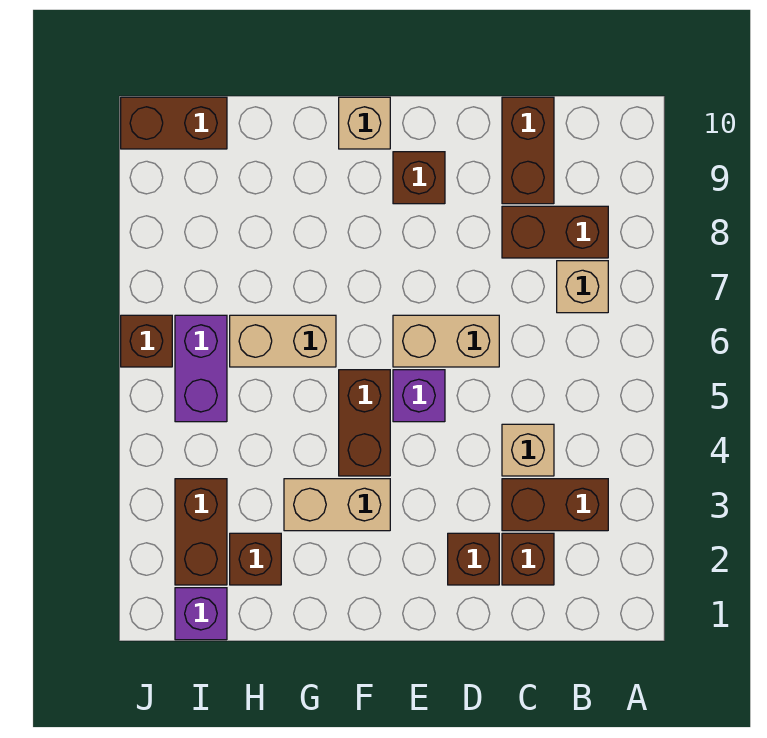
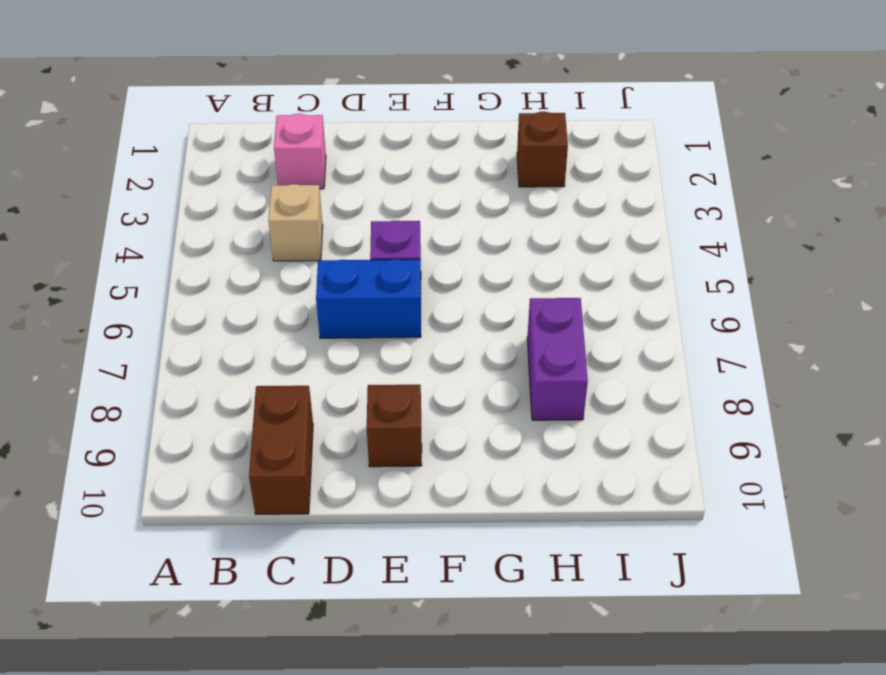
pink brick C2 level 1 -> brown brick C2 level 1
blue brick D6:E6 level 1 -> tan brick D6:E6 level 1
purple brick H7:H8 level 1 -> purple brick I5:I6 level 1
none -> brown brick B3:C3 level 1
none -> tan brick B7 level 1
none -> brown brick B8:C8 level 1

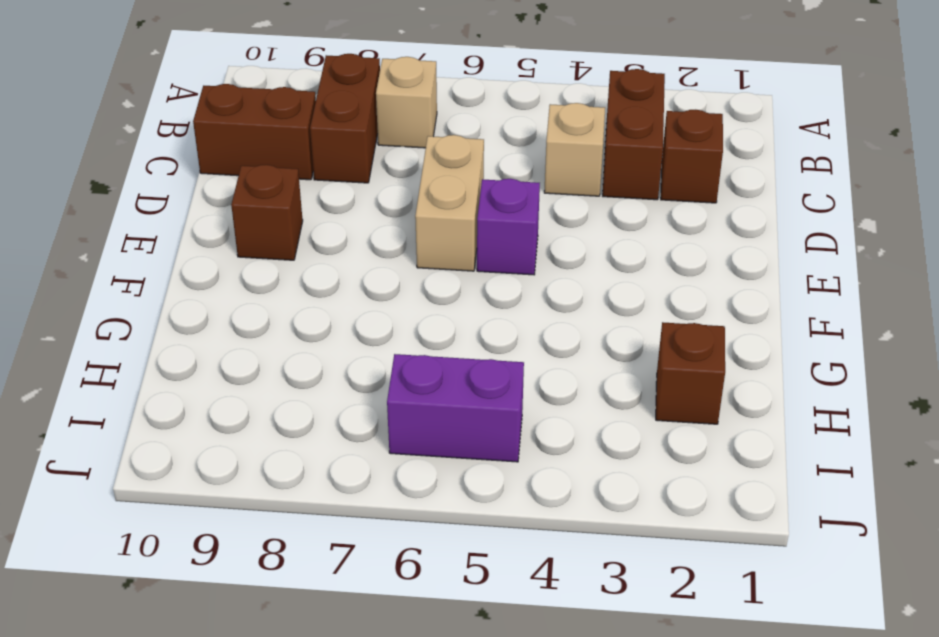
none -> brown brick D2 level 1
none -> tan brick F3:G3 level 1
none -> brown brick F4:F5 level 1

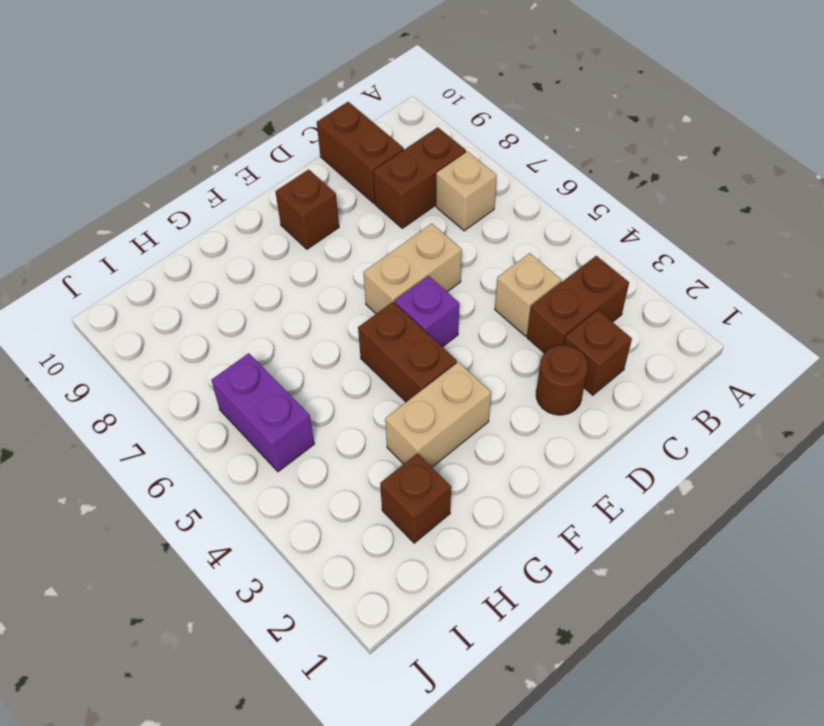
brown round brick D2 level 1 -> brown brick D2 level 1
none -> tan brick F10 level 1
none -> tan brick G6:H6 level 1
none -> purple brick I1 level 1

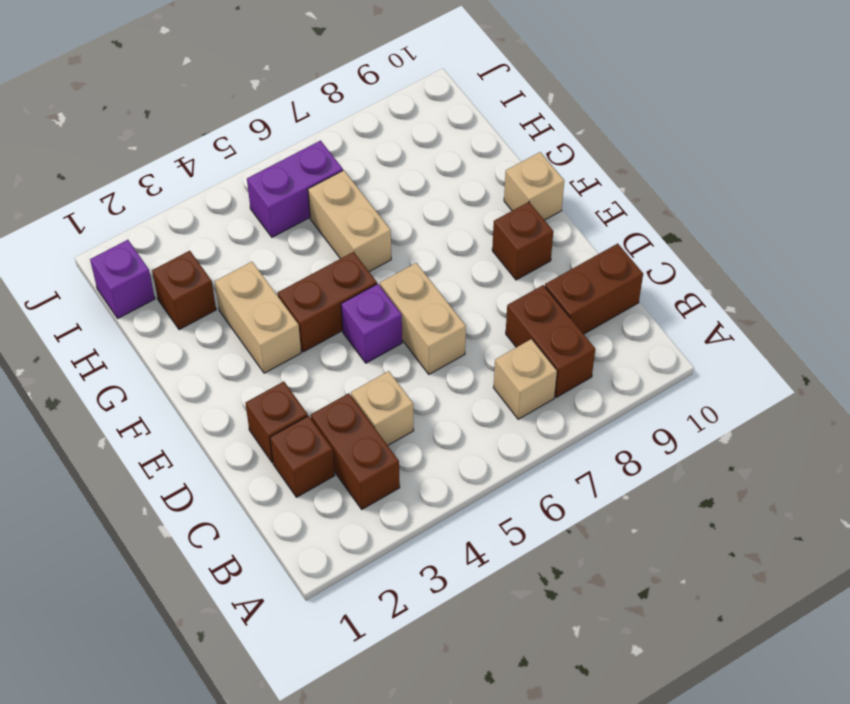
none -> brown brick I2:I3 level 1
none -> brown brick I10:J10 level 1
none -> brown brick J6 level 1

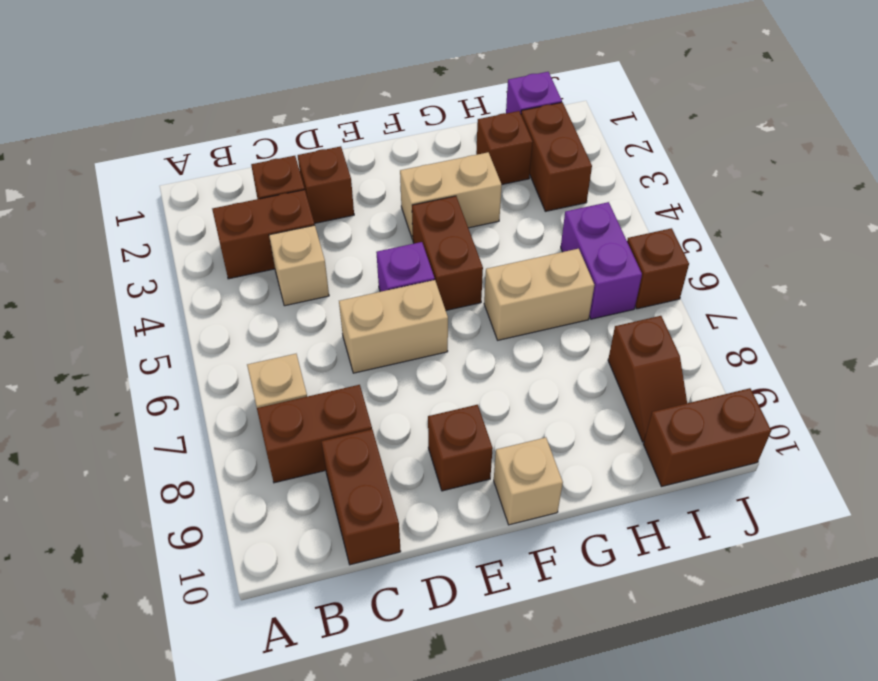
brown slope I8:I9 level 1 top 8 -> none

